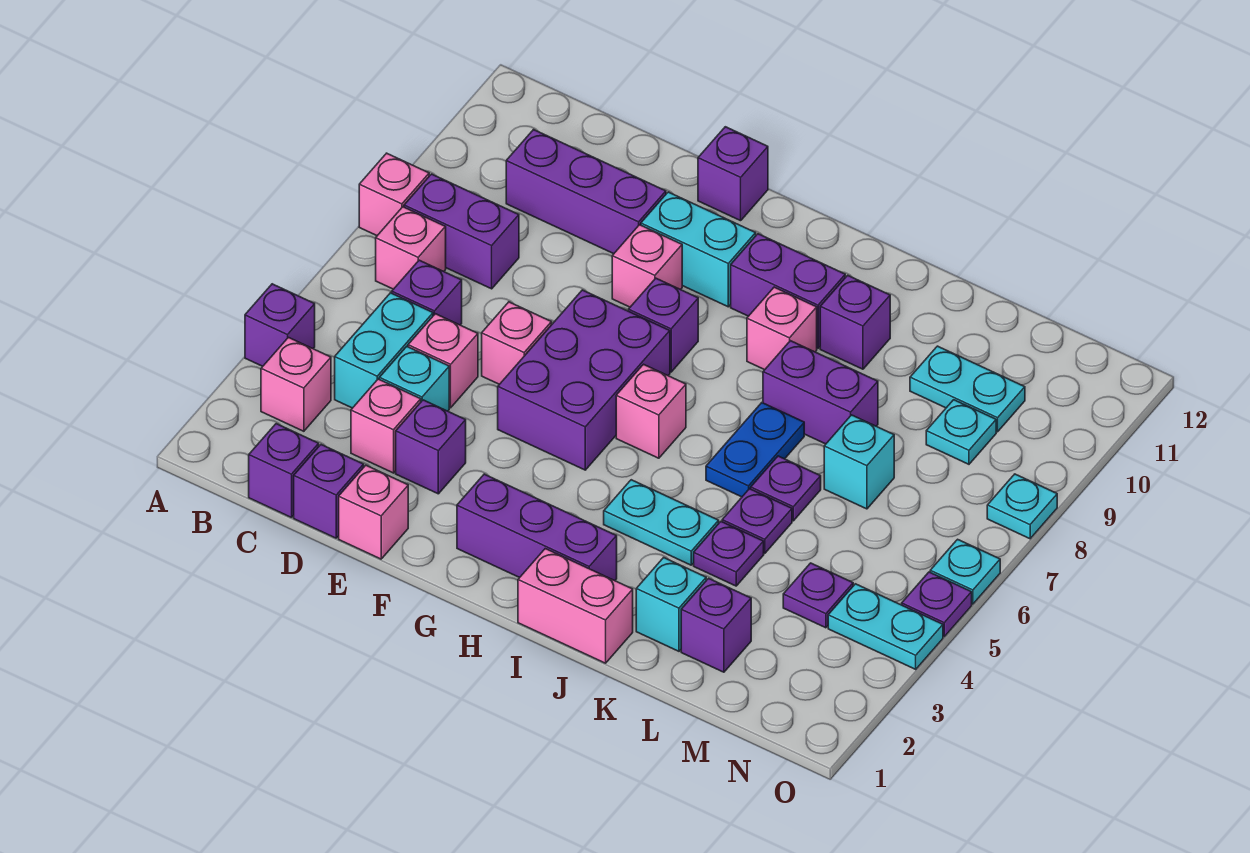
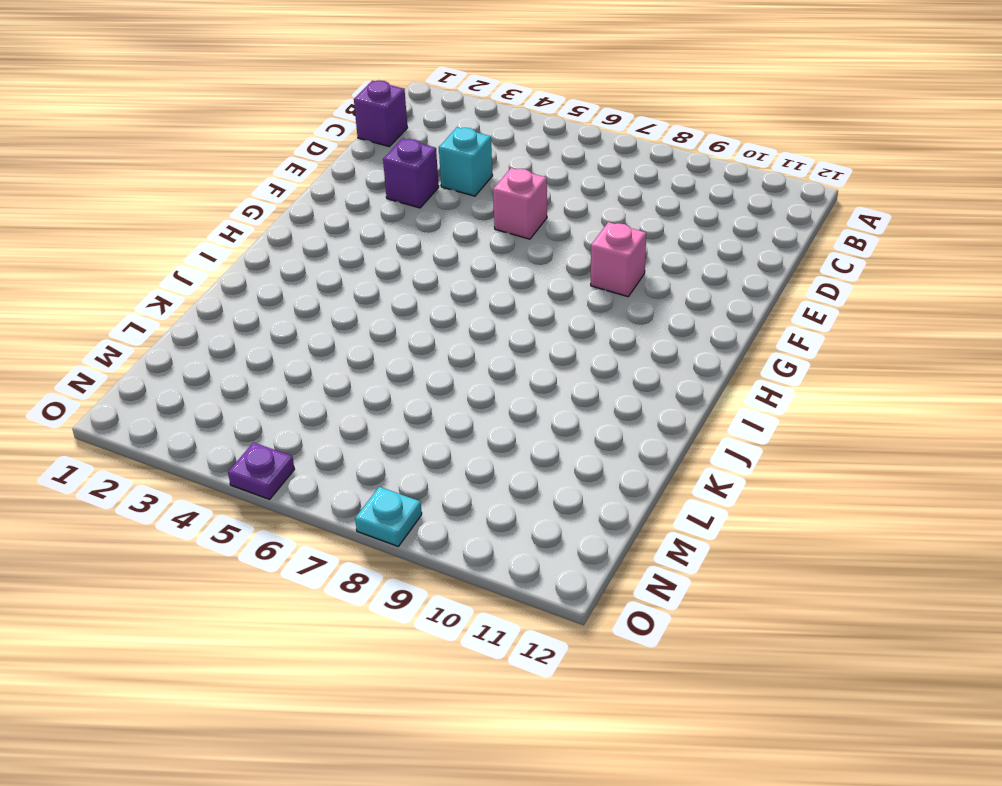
none -> purple brick A4 level 1
none -> pink brick A8 level 1
none -> pink brick B3 level 1
none -> pink brick B7 level 1

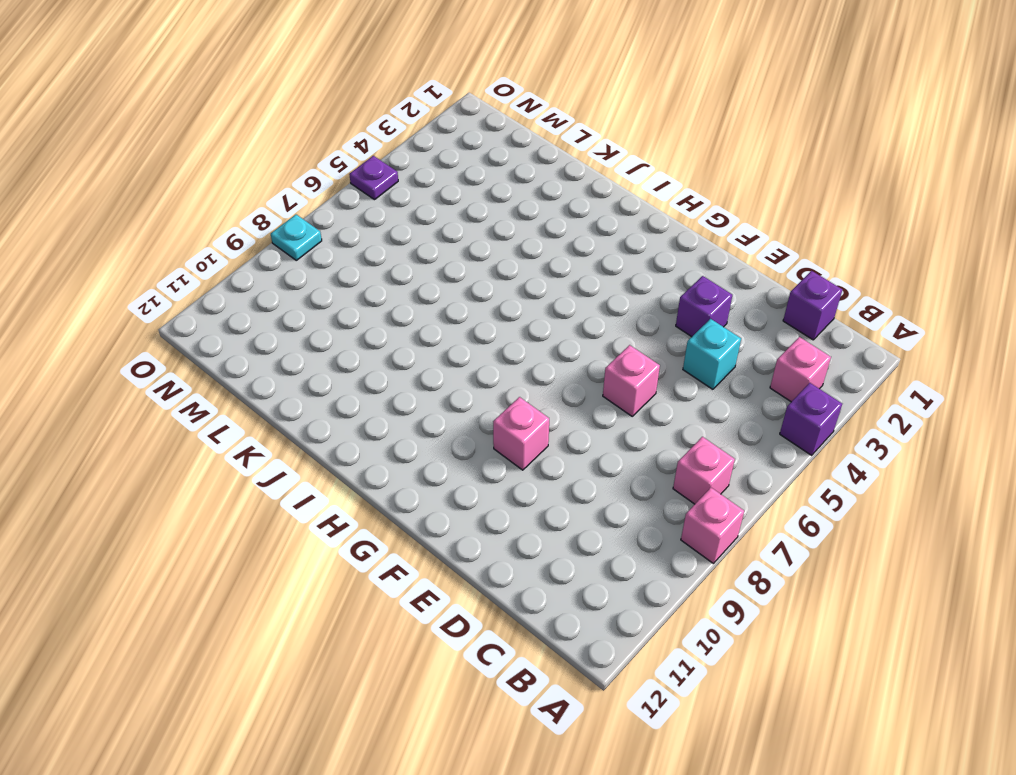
none -> purple brick B8:C8 level 1
none -> cyan brick C4:C5 level 1
none -> purple brick C6 level 1
none -> purple brick C10:E10 level 1

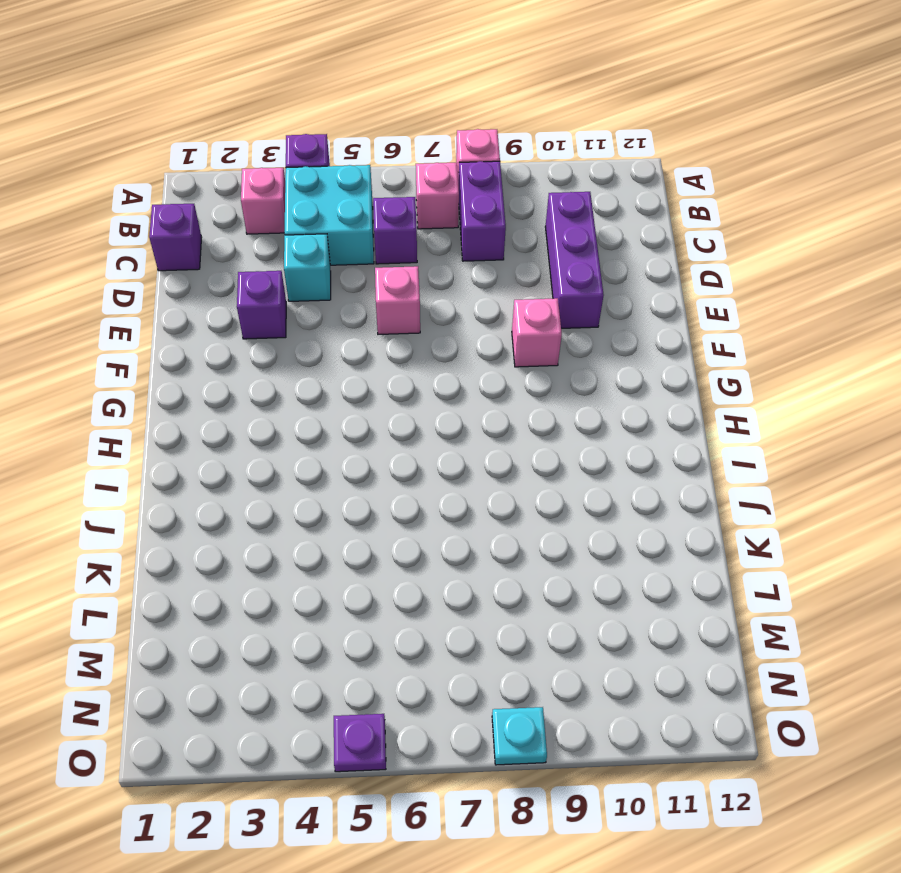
cyan brick B4:C5 level 1 -> cyan brick C4:C5 level 1
none -> purple brick D1 level 1
none -> pink brick D3 level 1
none -> pink brick D5 level 1
none -> pink brick E1 level 1

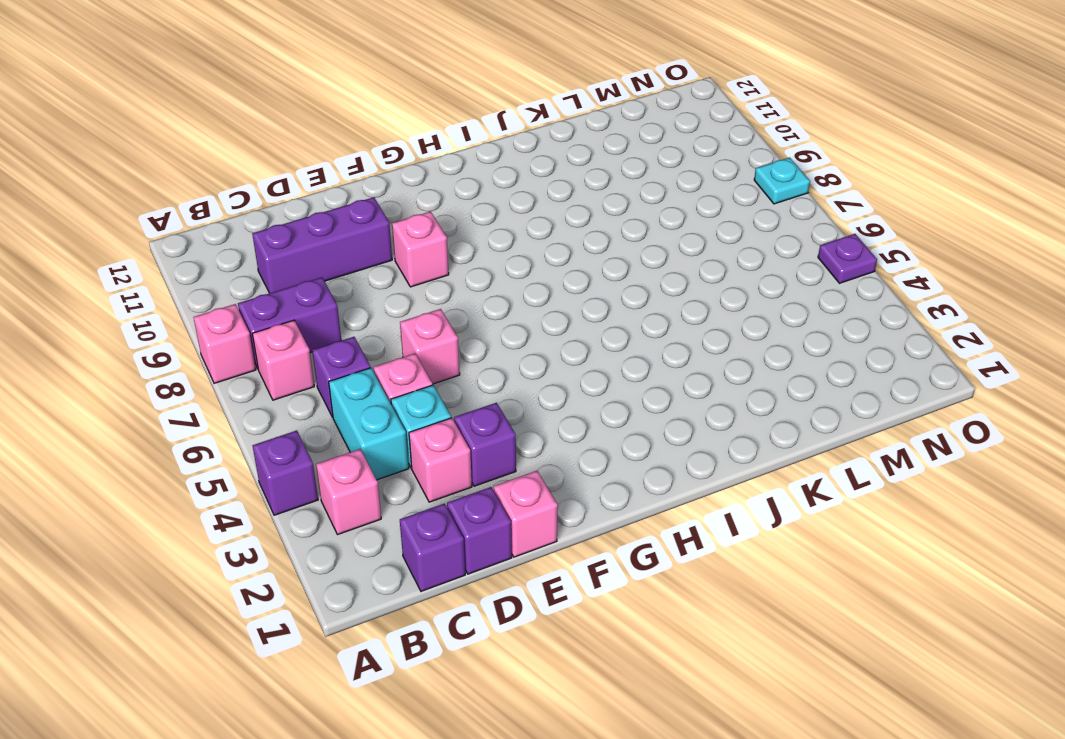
none -> purple brick F5:G7 level 1
none -> cyan brick F10:G10 level 1
none -> purple brick F12 level 1
none -> purple brick G2:I2 level 1

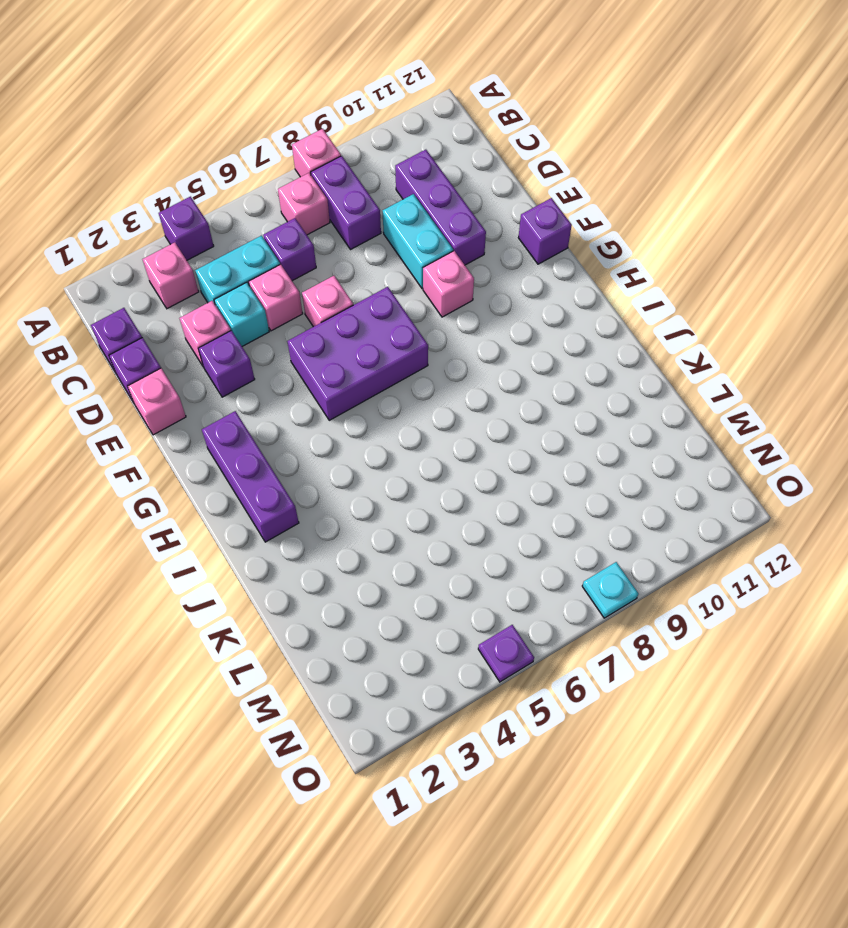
cyan brick D9:E9 level 1 -> cyan brick F10:G10 level 1
none -> purple brick G8 level 1
none -> pink brick H6 level 1
none -> purple brick H10:I10 level 1
none -> pink brick I1:J1 level 1

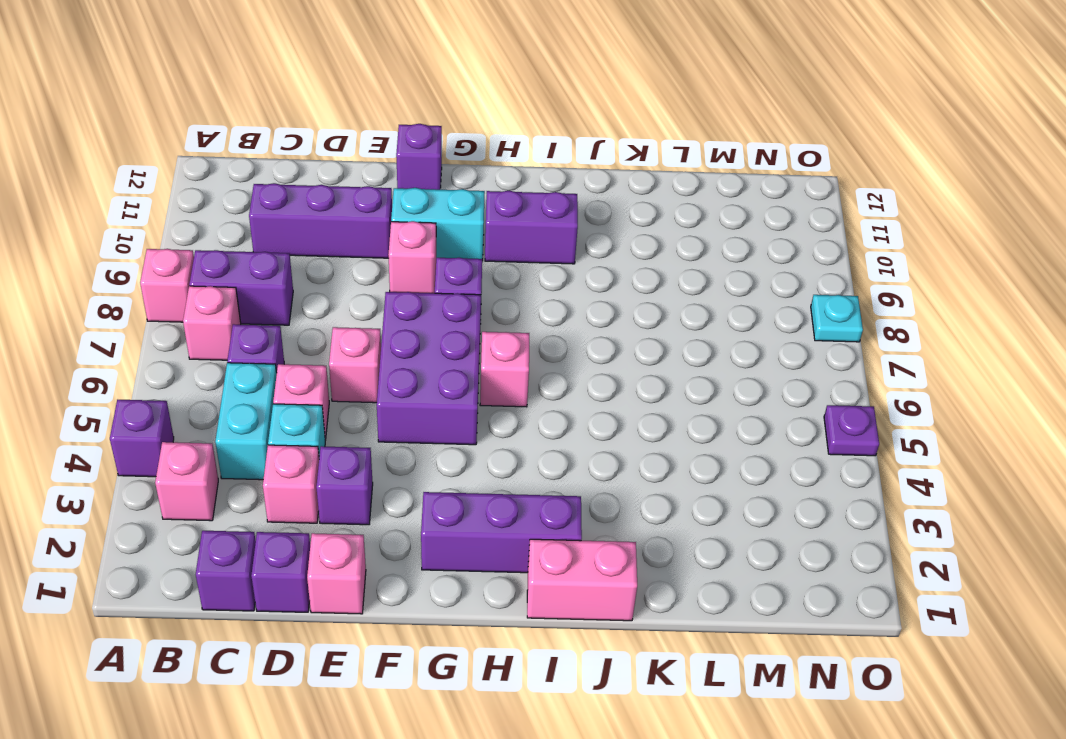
none -> cyan plate I4:J4 level 1
none -> pink brick I9 level 1
none -> blue plate J6:J7 level 1
none -> purple brick J8:K8 level 1

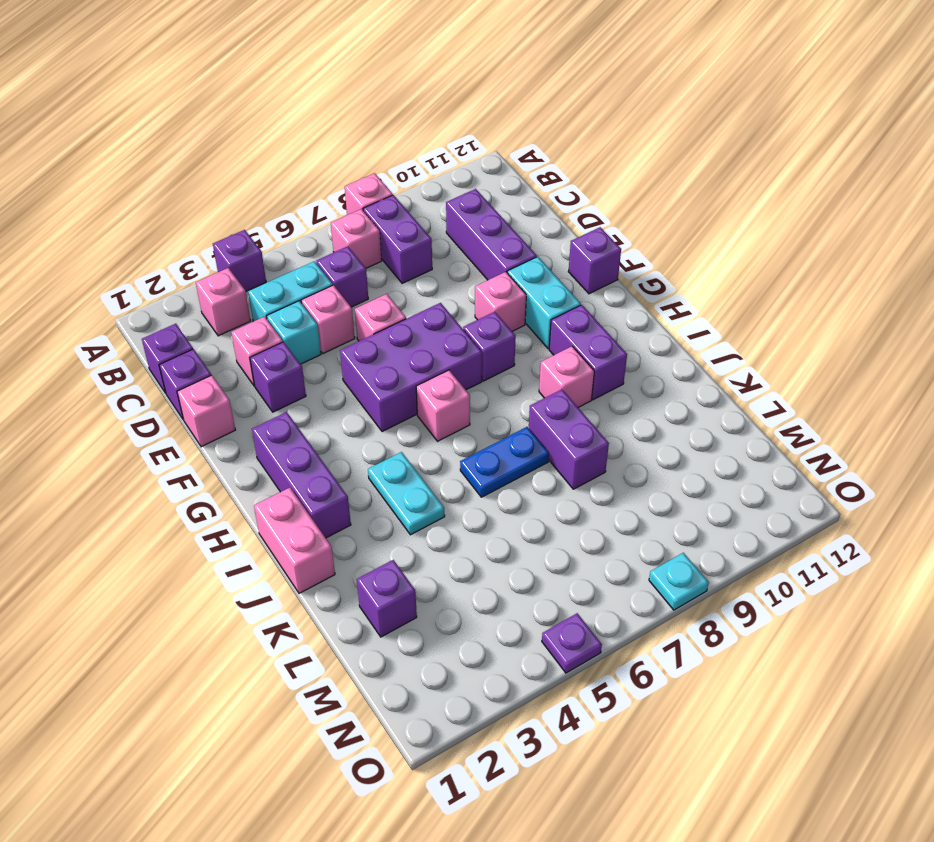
none -> purple brick J10 level 1
none -> cyan brick K2 level 1
none -> purple plate K4 level 1
none -> purple plate K5 level 1

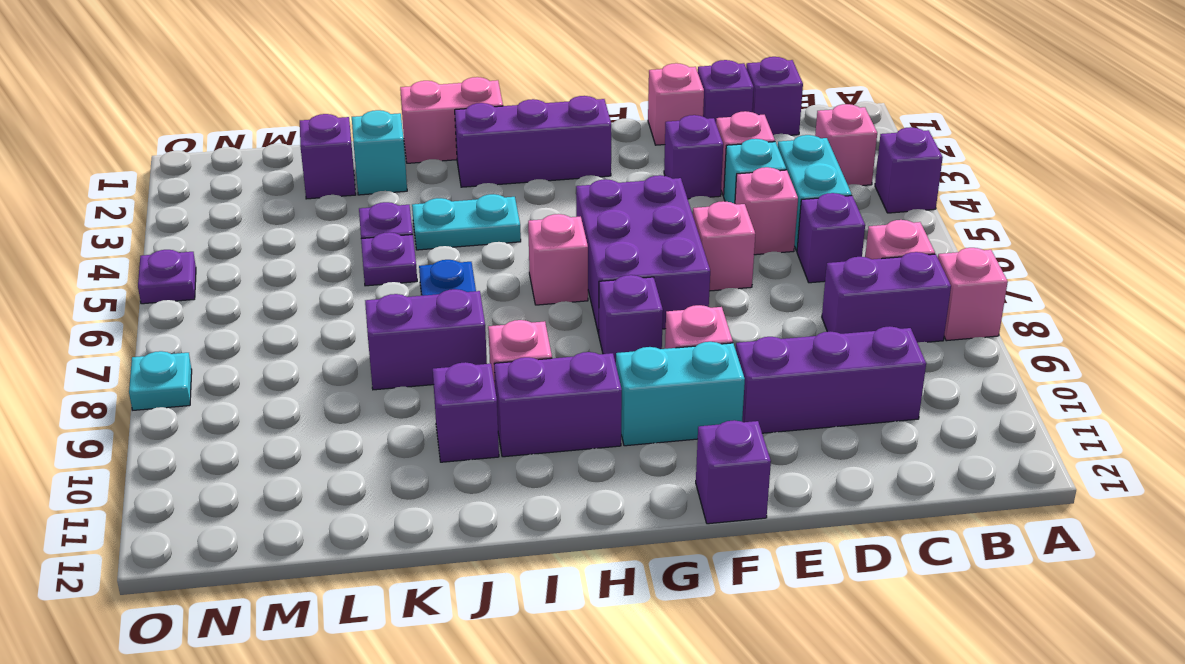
none -> purple plate K6 level 1
none -> cyan brick L7 level 1
none -> cyan plate L10:M10 level 1
none -> purple plate M4 level 1

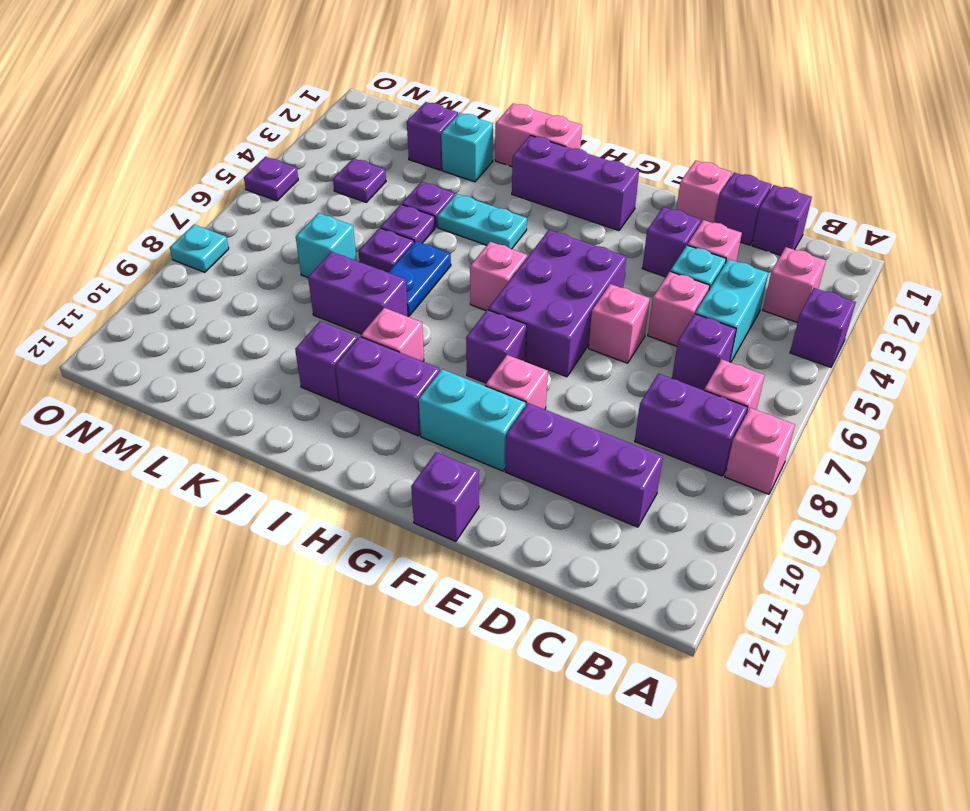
none -> cyan plate L10:M10 level 1
none -> cyan plate M9 level 1
none -> cyan plate N4:O4 level 1
none -> cyan plate O6 level 1

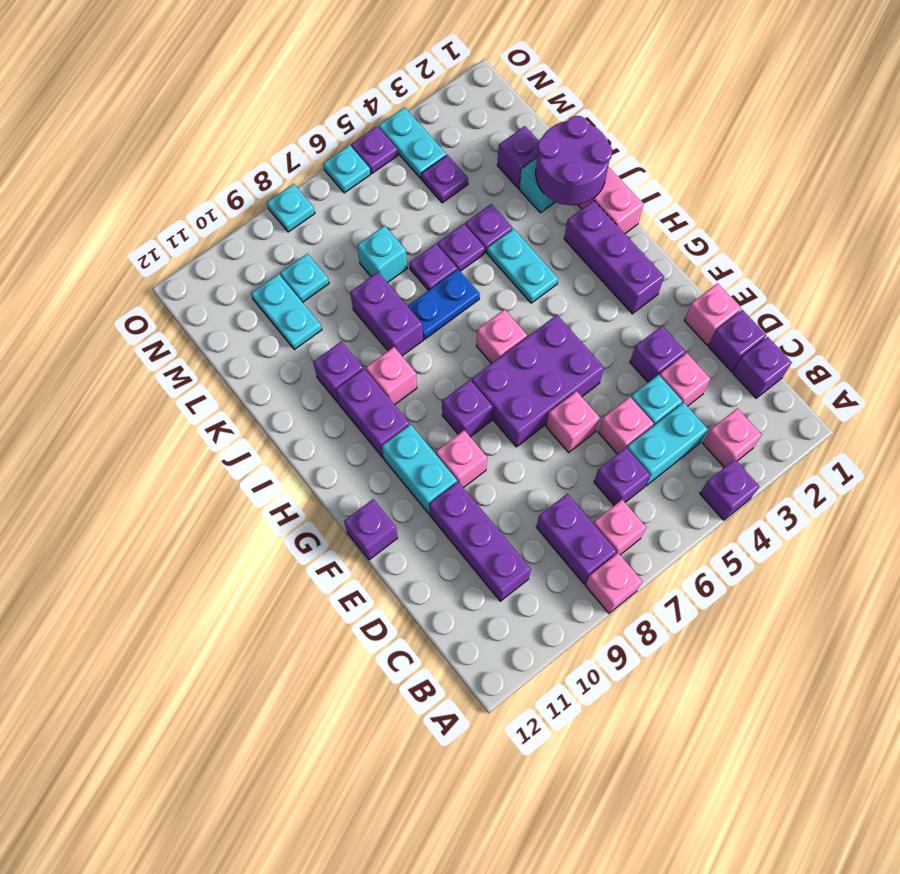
purple round brick J1:K2 level 2 -> none

